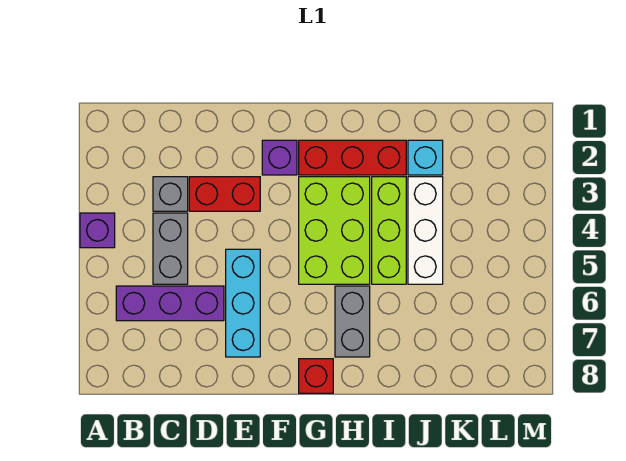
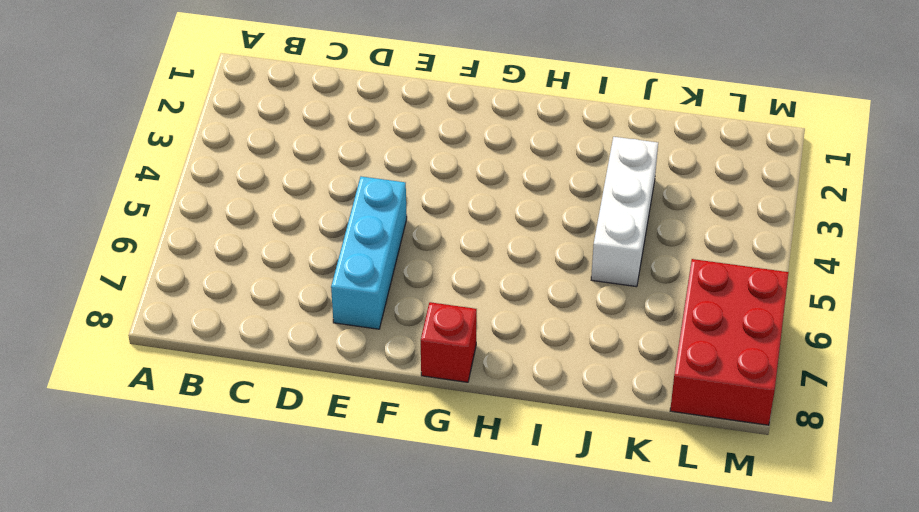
red brick L6:M8 level 1 -> none
none -> purple brick A4 level 1
none -> purple brick B6:D6 level 1
none -> grey brick C3 level 1

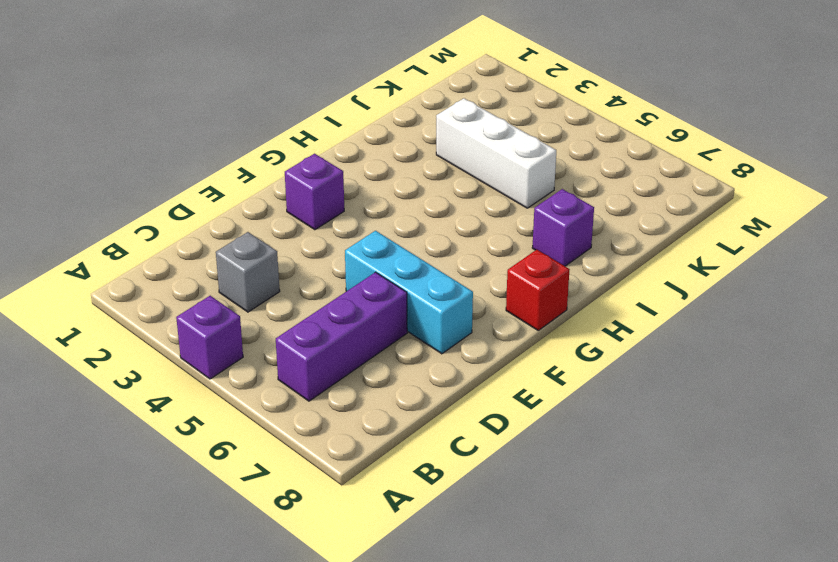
purple brick I7 level 1 -> none
none -> grey brick C4:C5 level 1
none -> red brick D3:E3 level 1
none -> red brick G2:I2 level 1

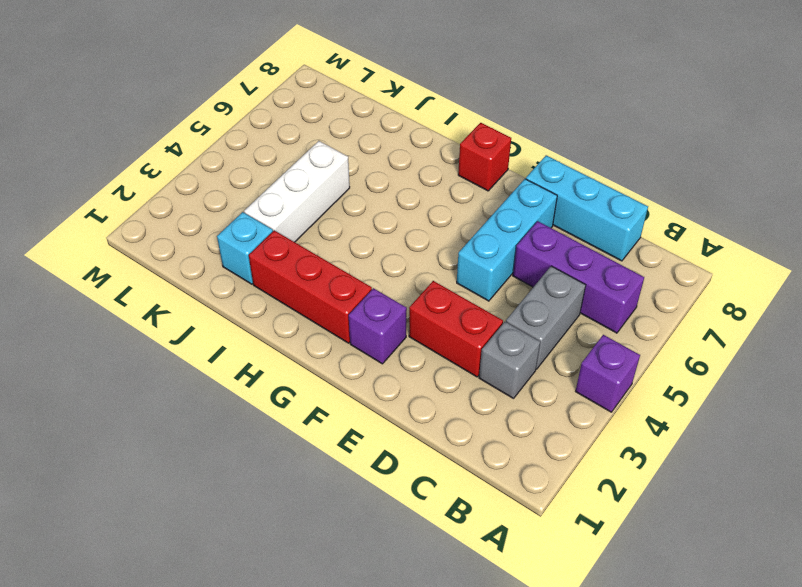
cyan brick C8:E8 level 1 -> none
none -> lime brick G3:H5 level 1
none -> grey brick H6:H7 level 1
none -> lime brick I3:I5 level 1

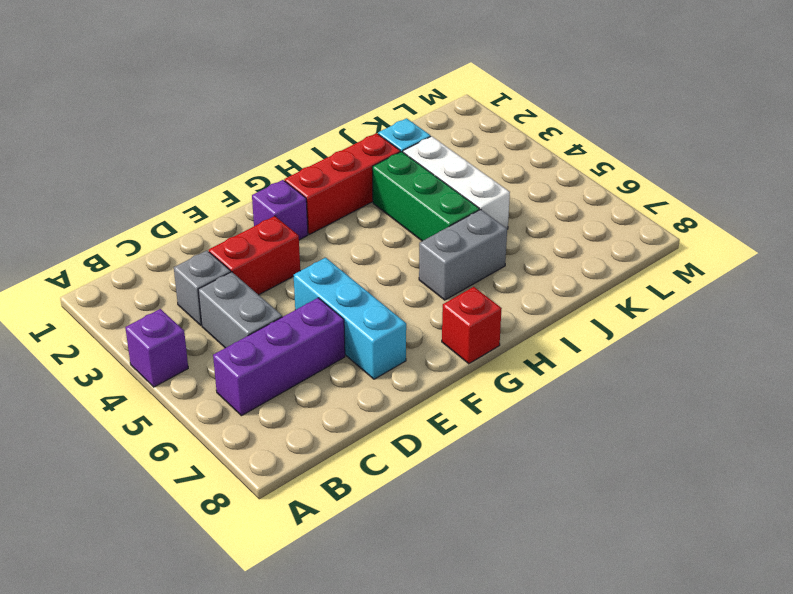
grey brick H6:I6 level 1 -> grey brick H6:H7 level 1
green brick I3:I5 level 1 -> lime brick I3:I5 level 1
none -> lime brick G3:H5 level 1

